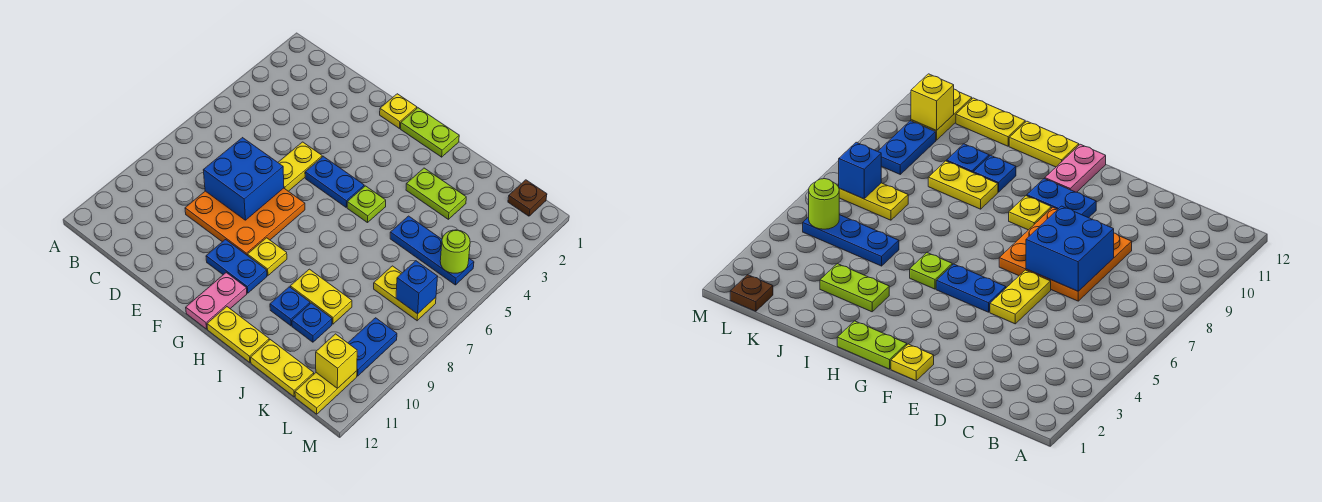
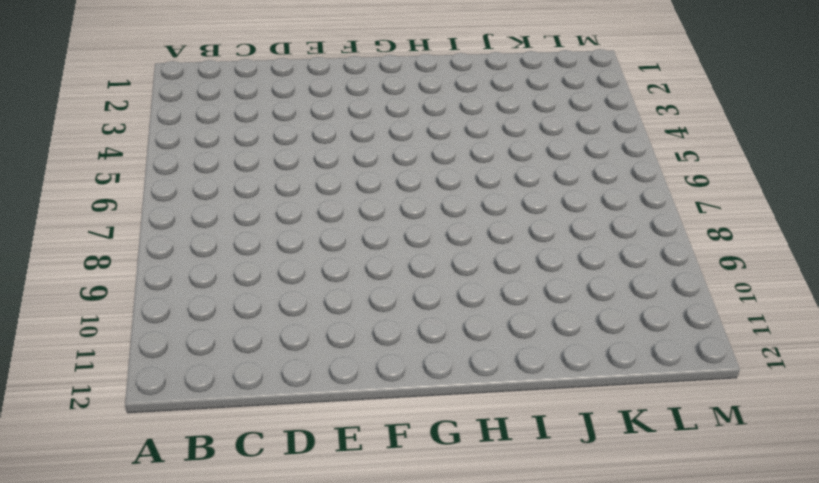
none -> orange plate D7:F9 level 1
none -> yellow plate E5:E6 level 1
none -> yellow plate F1 level 1

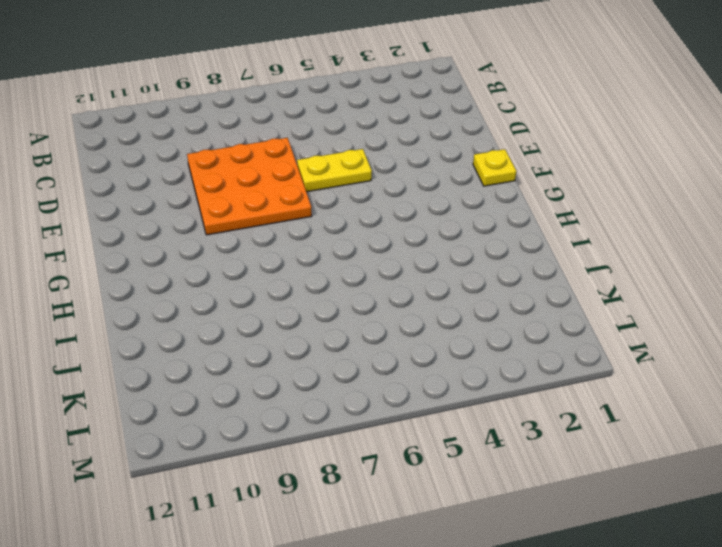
none -> blue plate F5:G5 level 1
none -> blue plate F10:G10 level 1
none -> lime plate G1:H1 level 1

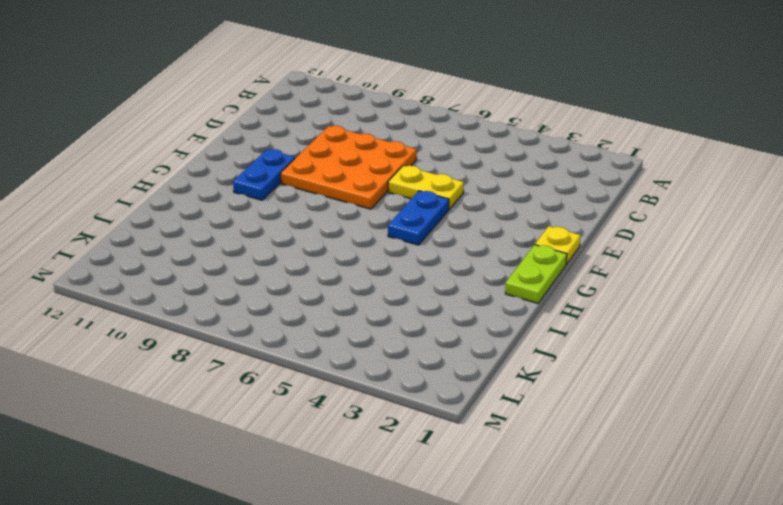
none -> yellow plate G9 level 1
none -> pink plate G11:G12 level 1
none -> lime plate H5 level 1

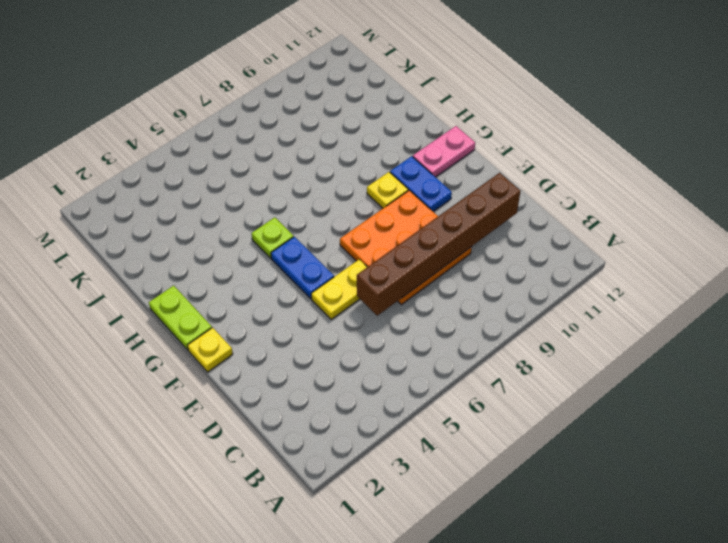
brown brick D6:D11 level 2 -> blue brick D7:E8 level 2
none -> yellow plate H12:I12 level 1
none -> lime plate I3:J3 level 1
none -> yellow plate I9:J9 level 1

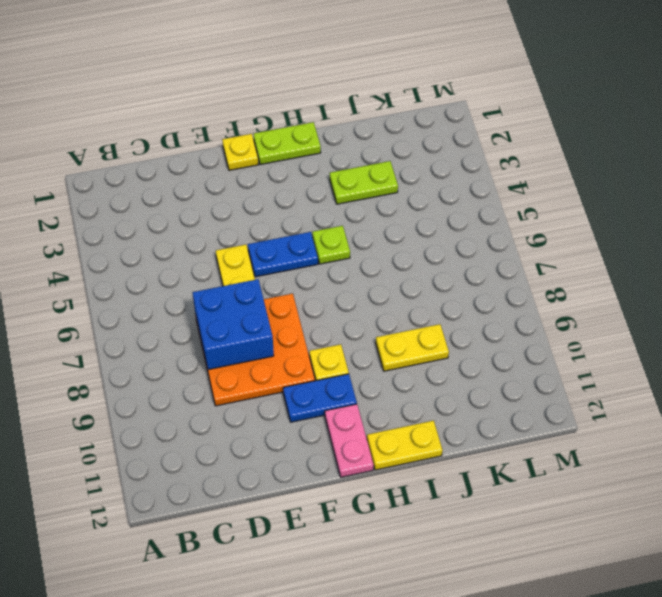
none -> blue plate I10 level 1
none -> blue plate J5:L5 level 1
none -> blue plate J10 level 1

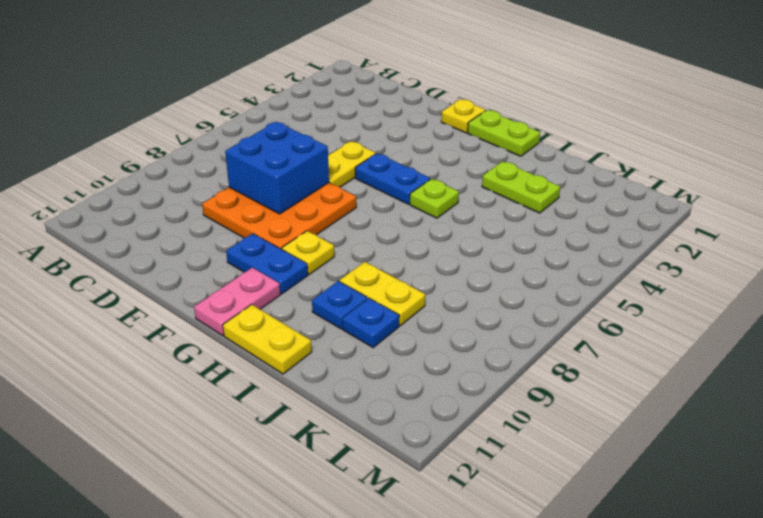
none -> blue plate J5:L5 level 1
none -> yellow plate J12:K12 level 1
none -> yellow plate K7:L7 level 1

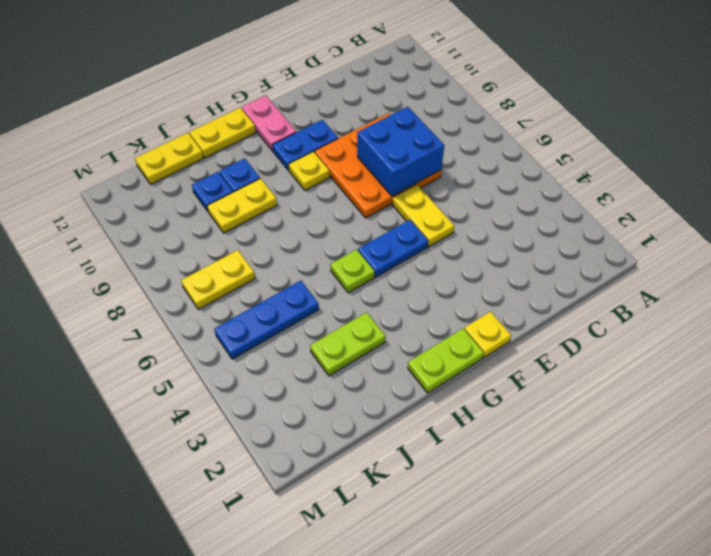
none -> brown plate L1 level 1
none -> blue plate L9:L10 level 1
none -> yellow plate L11:L12 level 1

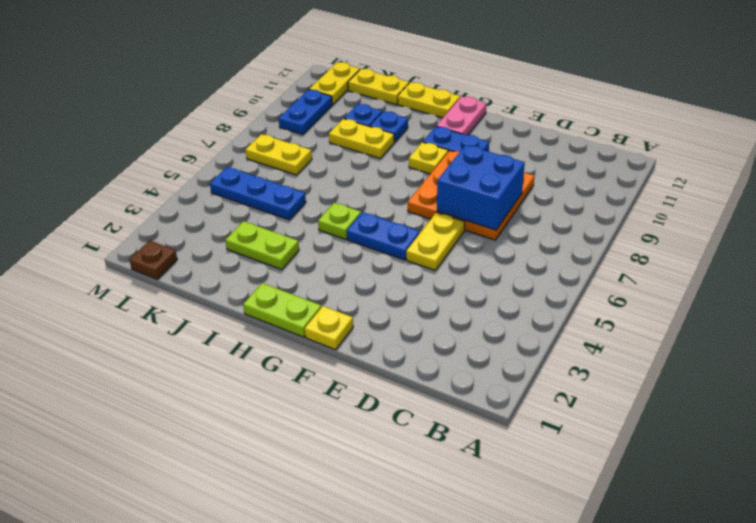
none -> lime round brick L5 level 2
none -> blue brick L7 level 2
none -> yellow brick L11 level 2

